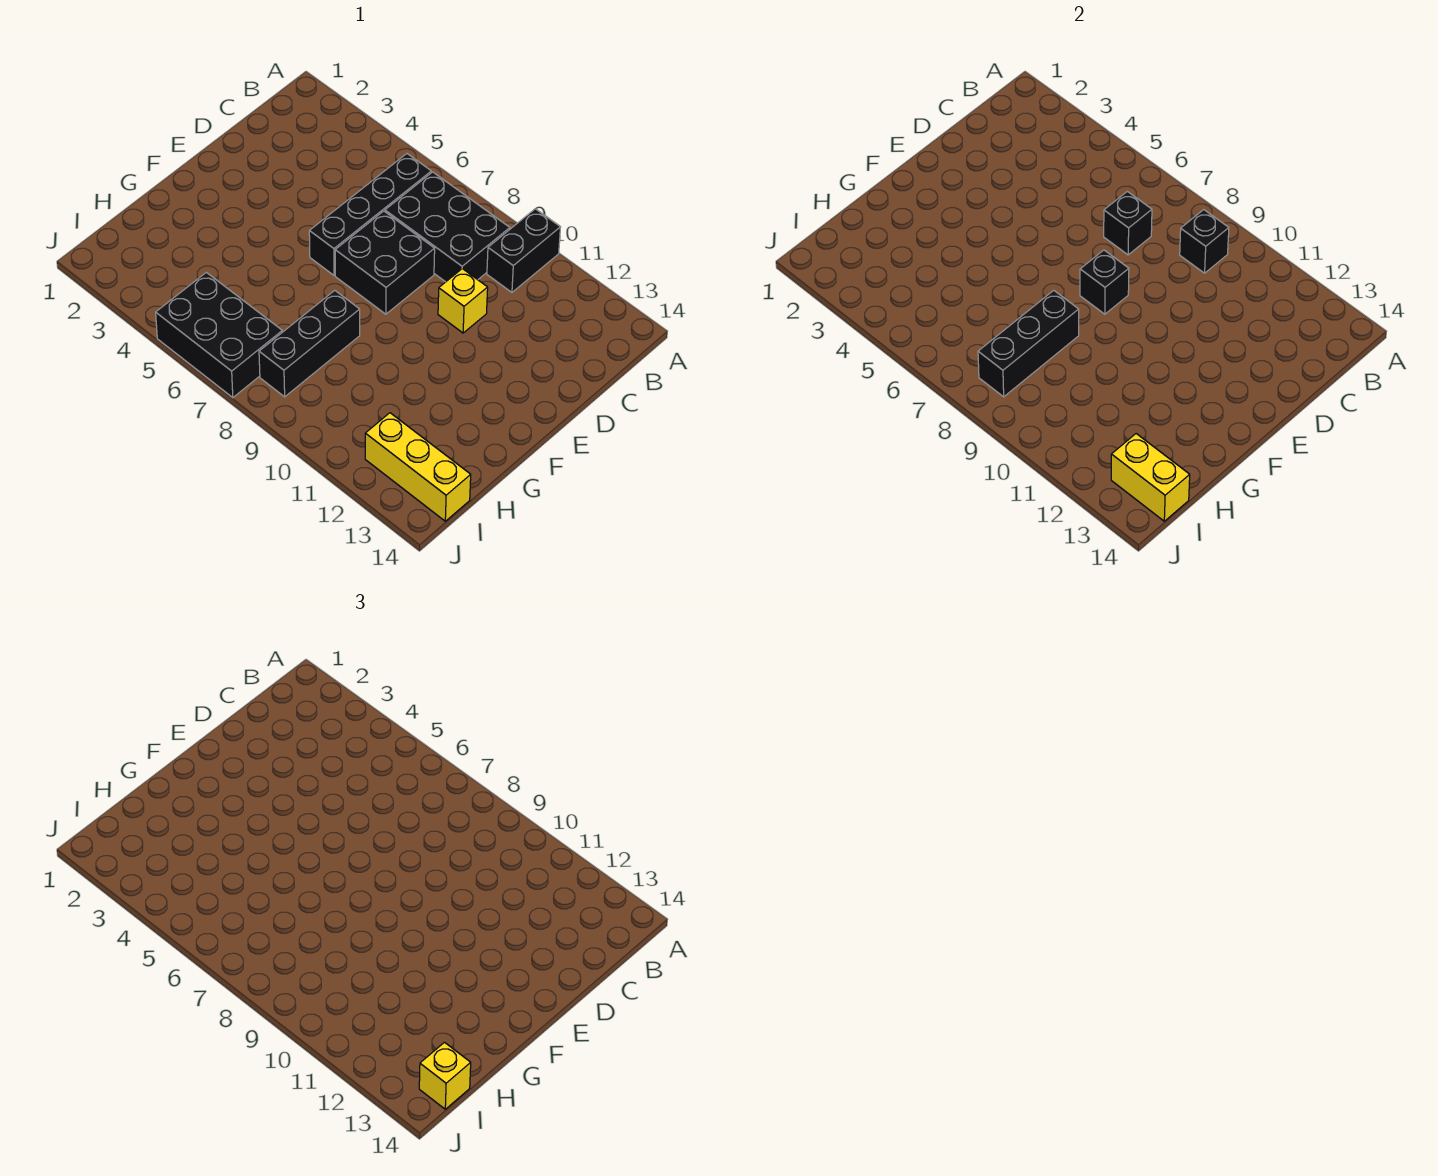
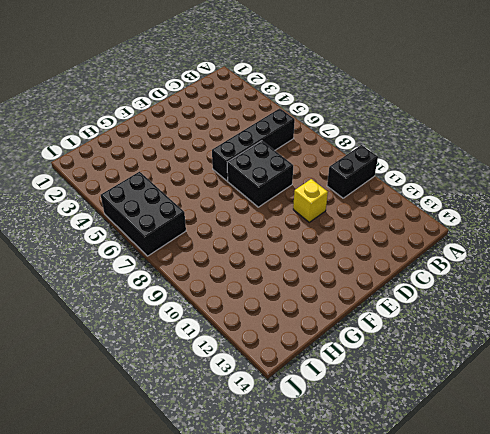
none -> black brick B7:C9 level 1
none -> black brick G8:I8 level 1
none -> yellow brick I12:I14 level 1

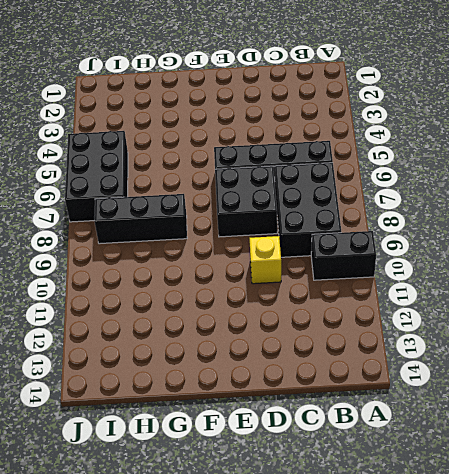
none -> yellow brick I12:I14 level 1
none -> black brick B9 level 2
none -> black brick C7 level 2

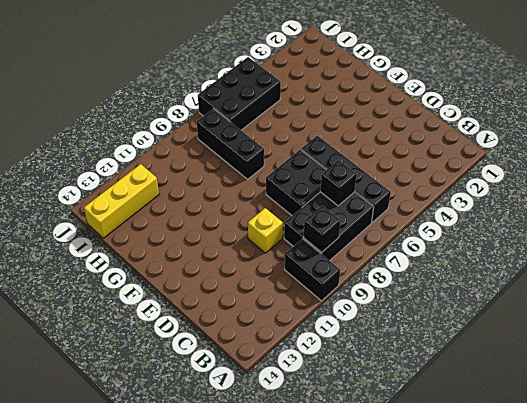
none -> black brick E8 level 2
none -> black brick G8:I8 level 2
none -> yellow brick I13:I14 level 2

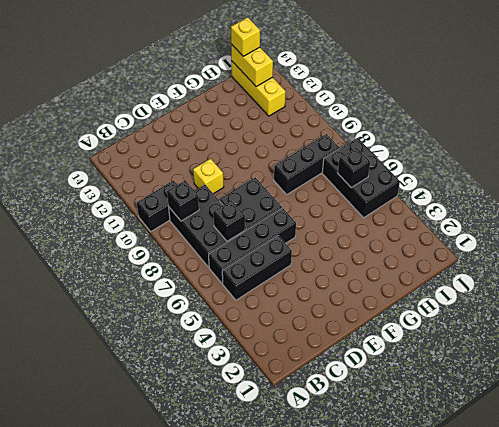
black brick B5:D5 level 1 -> black brick G8:I8 level 2
black brick I6 level 2 -> black brick E8 level 2

